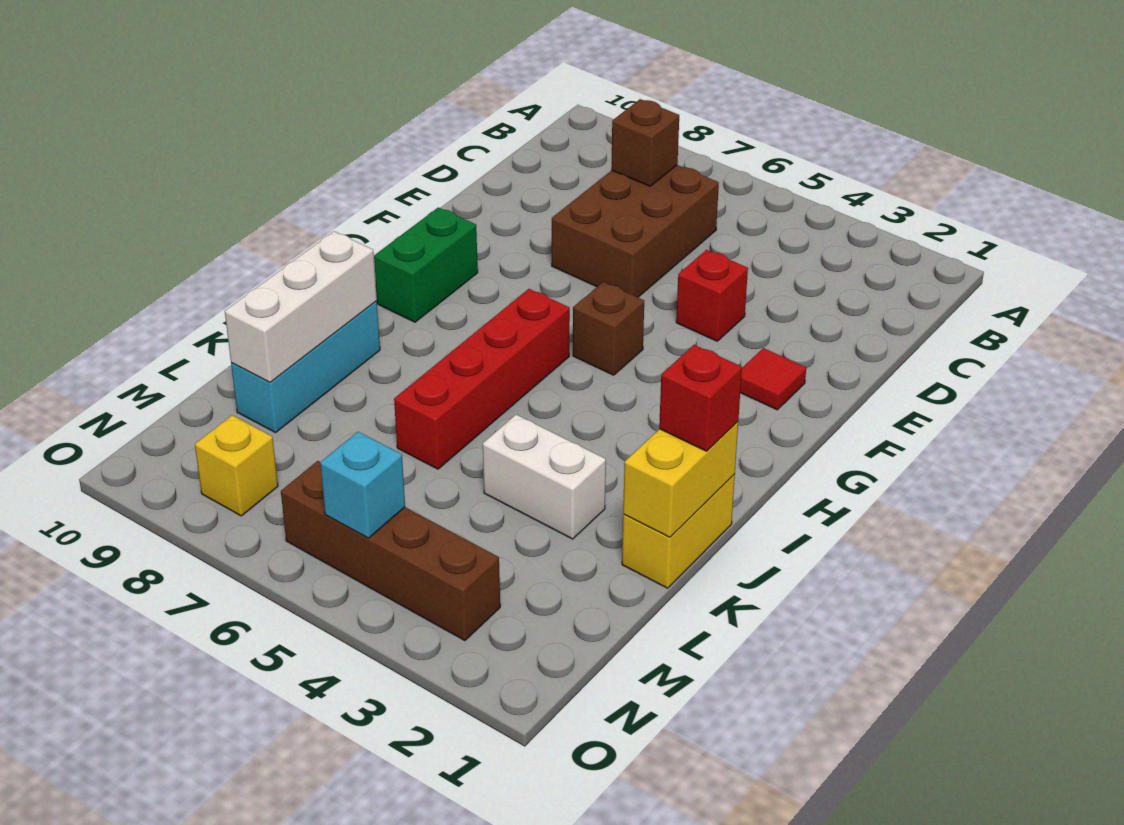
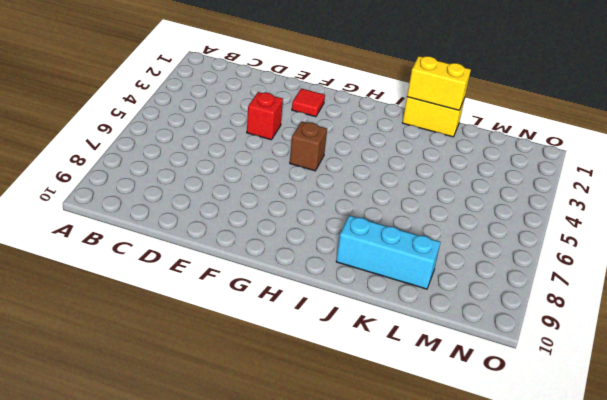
none -> brown brick C6:E7 level 1
none -> green brick G9:H9 level 1
none -> red brick H6:K6 level 1

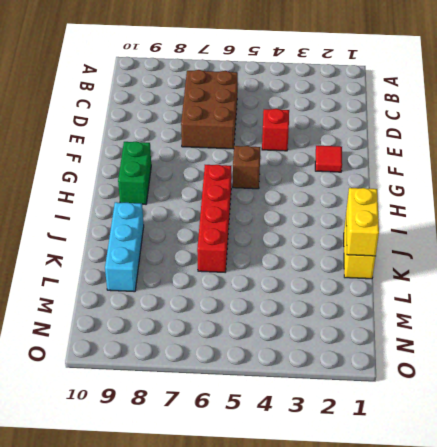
none -> white brick K3:K4 level 1
none -> brown brick N3:N6 level 1
none -> yellow brick N8 level 1

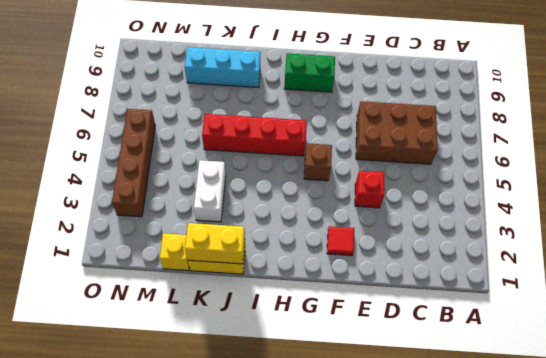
yellow brick L1 level 1 -> yellow brick N8 level 1
none -> brown brick C7 level 2
none -> white brick J9:L9 level 2
none -> cyan brick N5 level 2

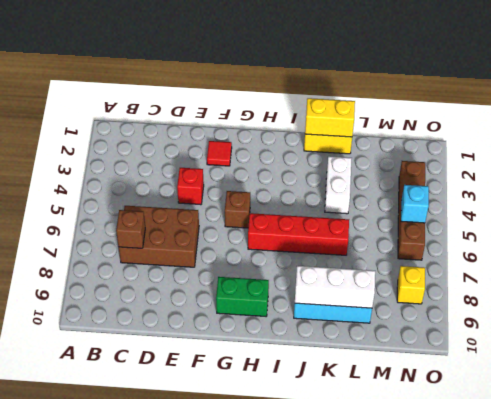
none -> red brick J1 level 3

